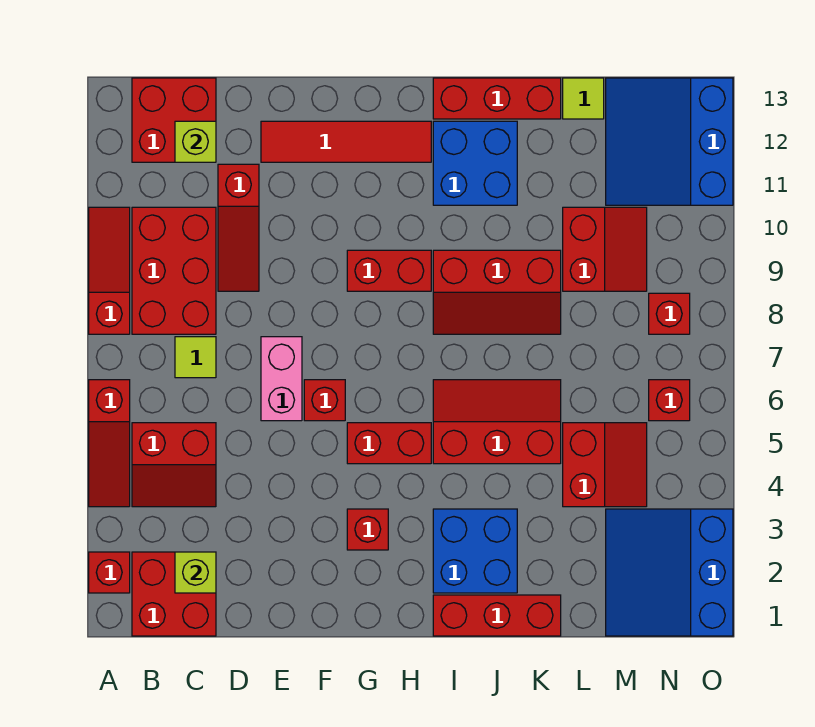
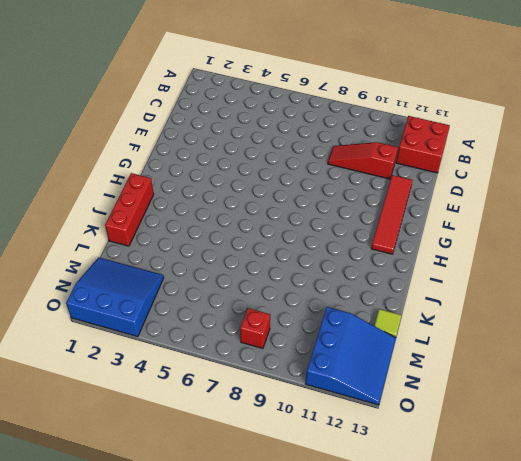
blue slope M11:O13 level 1 top 11 -> blue slope M11:O13 level 1 top O
none -> red brick A2 level 1
none -> red slope A4:A6 level 1 top 6
none -> red slope A8:A10 level 1 top 8
none -> red brick B1:C2 level 1

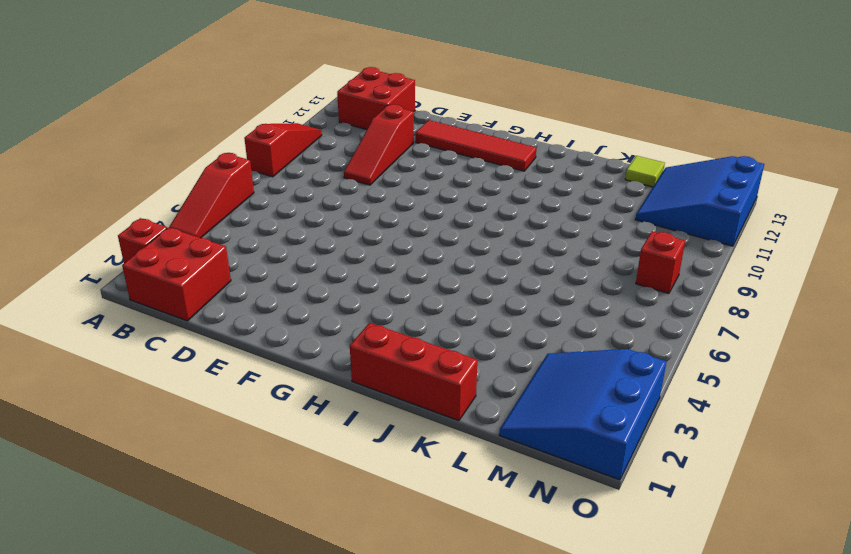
none -> red slope B4:C5 level 1 top 5
none -> red brick B8:C10 level 1
none -> lime tile C7 level 1
none -> pink brick E6:E7 level 1

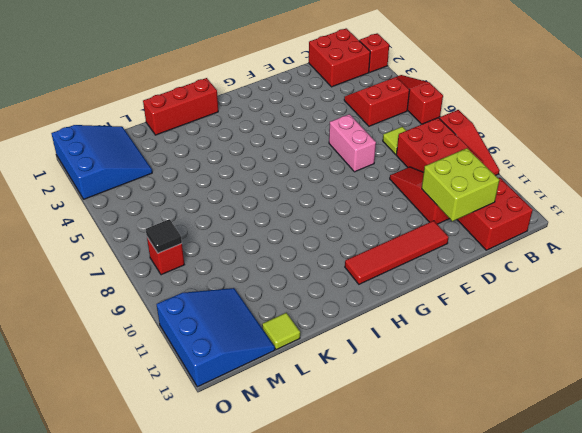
lime brick C11:D12 level 2 -> lime brick C12 level 2
black tile N8 level 2 -> none
none -> red brick F6 level 1
none -> red brick G3 level 1
none -> red brick G5:H5 level 1
none -> red brick G9:H9 level 1

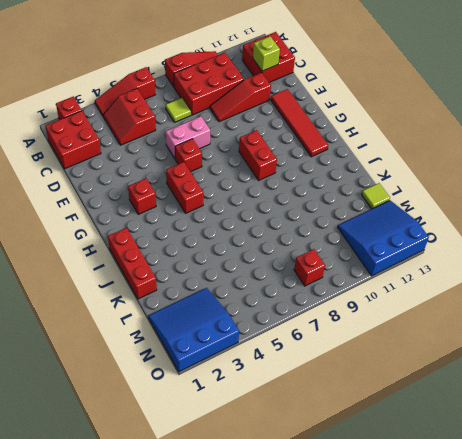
none -> blue brick I2:J3 level 1
none -> red slope I5:K6 level 1 top 5
none -> red slope I8:K9 level 1 top 9
none -> blue brick I11:J12 level 1

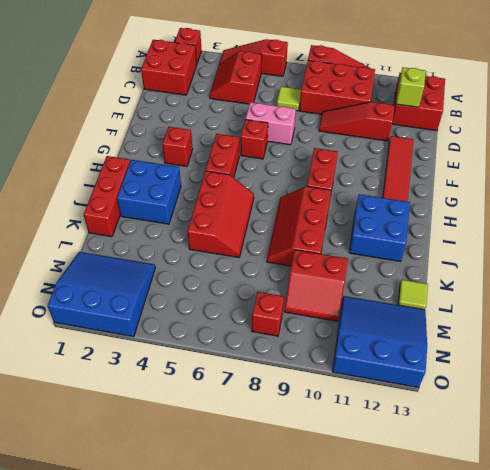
none -> red brick I13:K13 level 1
none -> red slope L4:M5 level 1 top L
none -> red brick N6 level 1
none -> lime brick C2 level 2

